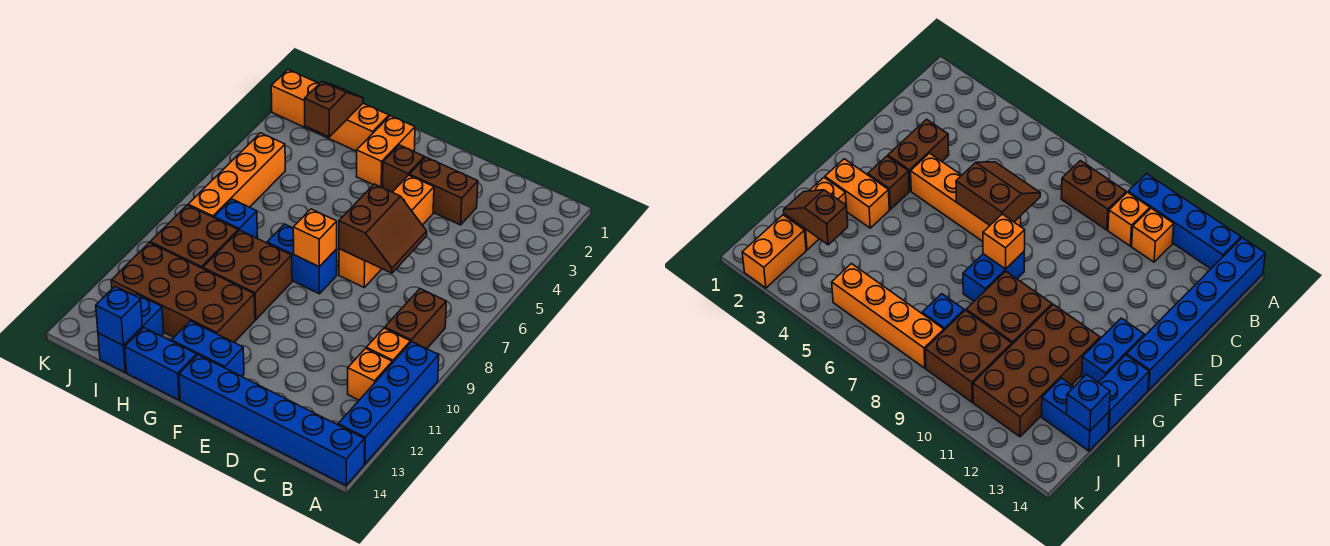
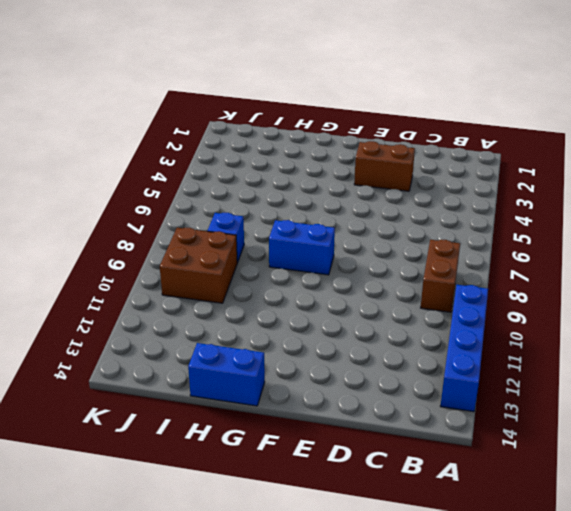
none -> blue brick A14:F14 level 1
none -> orange brick B10 level 1
none -> orange brick B11 level 1

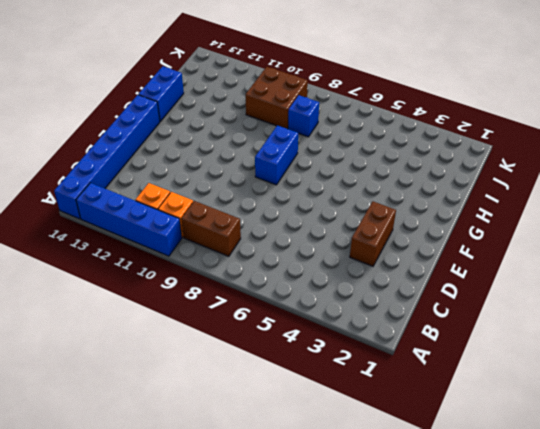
none -> orange brick E4:E7 level 1
none -> brown brick F3 level 1
none -> blue brick F13:G13 level 1

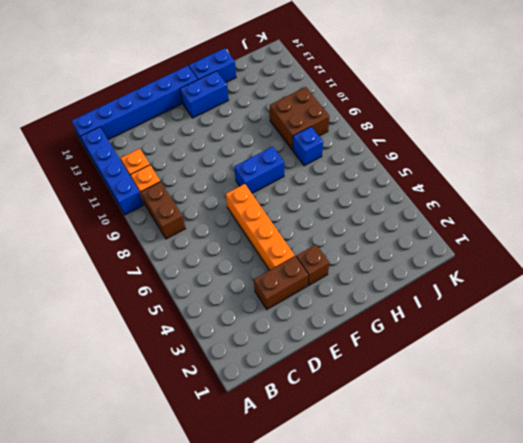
none -> orange brick G2:G3 level 1
none -> brown brick G9:H10 level 1
none -> brown brick G11:J12 level 1

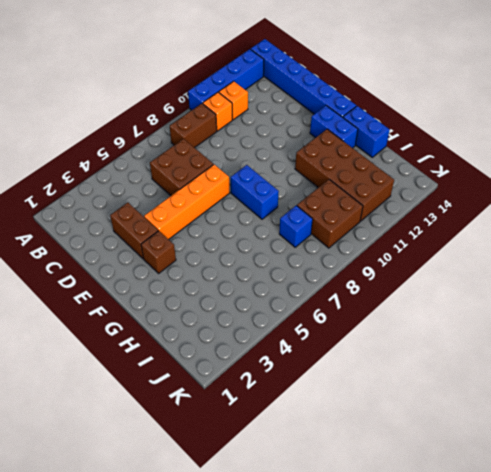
brown brick C6:D7 level 1 -> brown brick G9:H10 level 1
none -> orange brick G2:G3 level 1
none -> orange brick H2:I2 level 1
none -> blue brick I13:I14 level 1

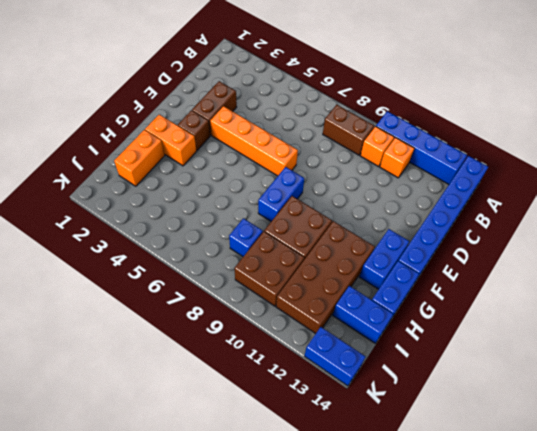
blue brick K13:K14 level 1 -> none
none -> orange brick J2:K2 level 1
none -> orange brick J5:J8 level 1
none -> brown slope D6:E7 level 2 top E

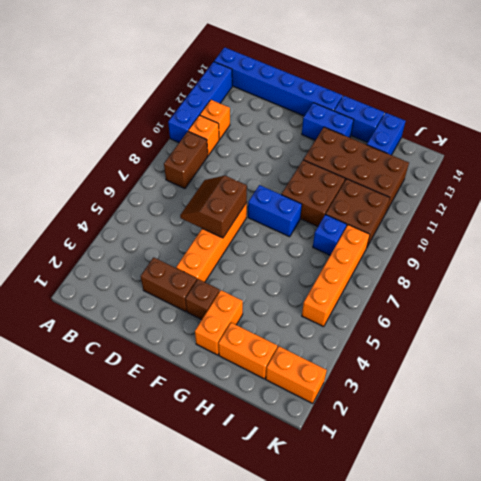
none -> orange brick F8 level 2
none -> brown slope I2:I3 level 2 top 3
none -> blue brick I14 level 2

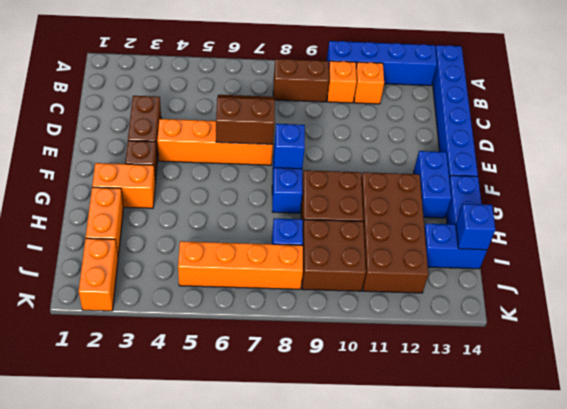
blue brick F8 level 2 -> orange brick F8 level 2
none -> brown slope I2:I3 level 2 top 3

